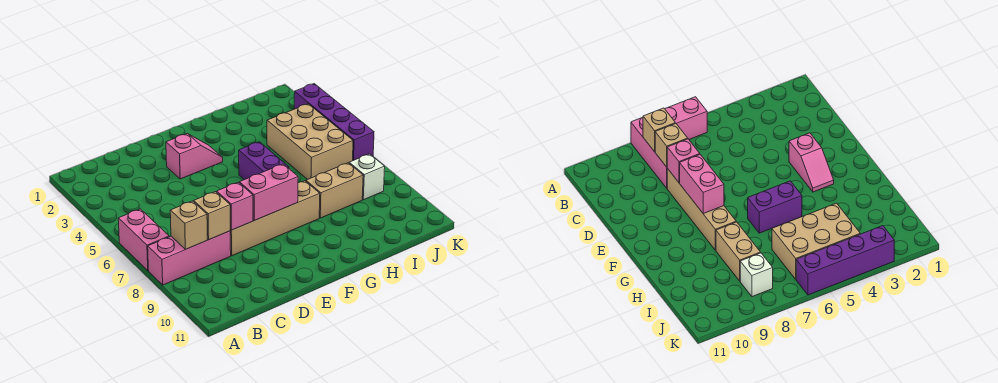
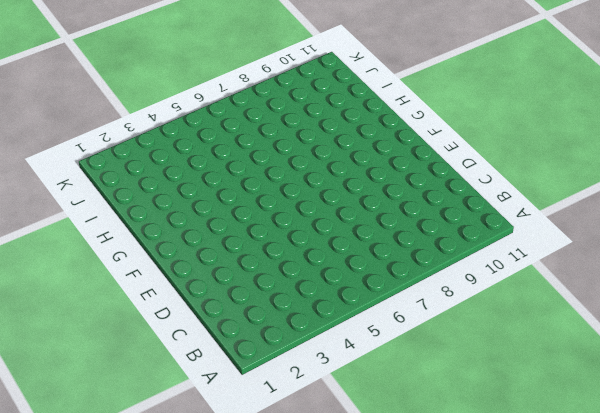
none -> pink brick A6:A7 level 1
none -> pink brick A8:C8 level 1
none -> tan brick D8:G8 level 1

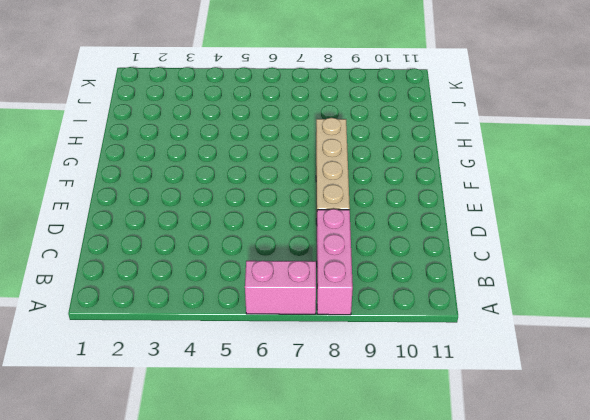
none -> pink slope E3:F3 level 1 top E
none -> purple brick G5:G6 level 1
none -> tan brick H8:I8 level 1

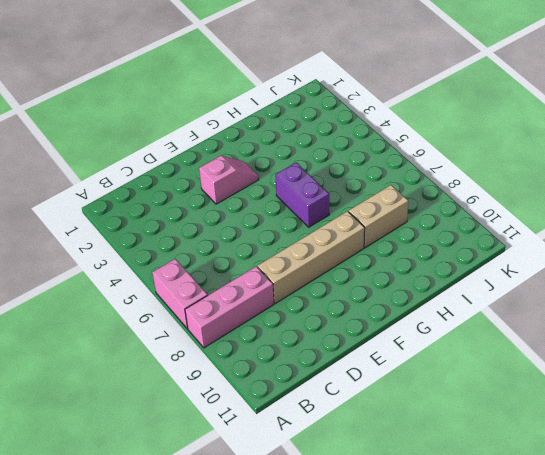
none -> tan brick I4:J6 level 1
none -> white brick J8 level 1
none -> purple brick K3:K6 level 1

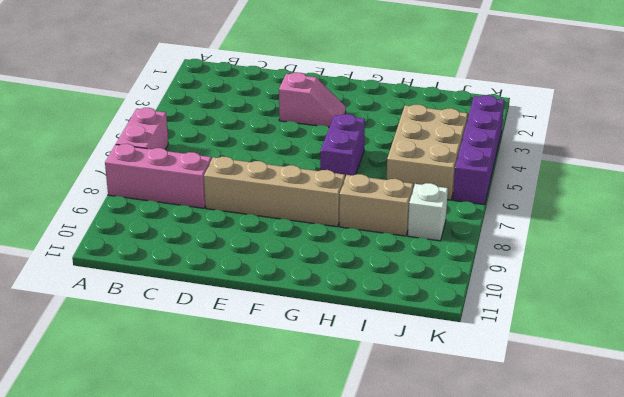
none -> tan brick B8 level 2
none -> tan brick C8 level 2
none -> pink brick D8 level 2

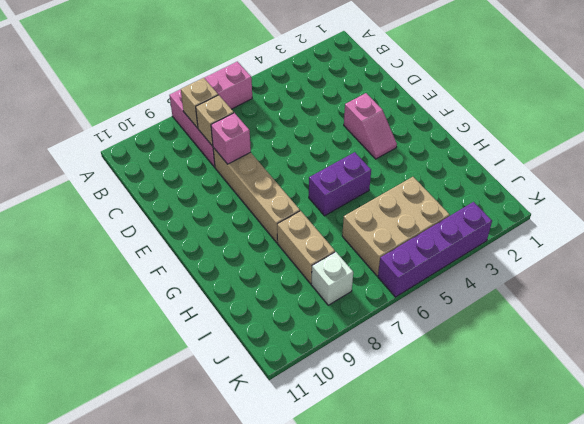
none -> pink brick E8:F8 level 2

